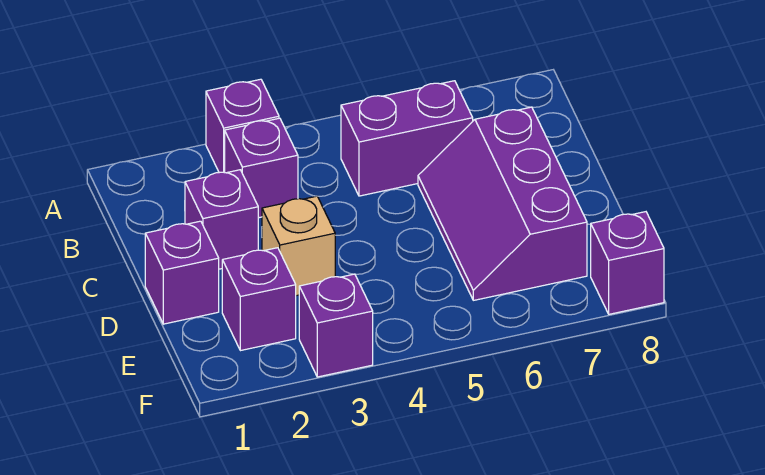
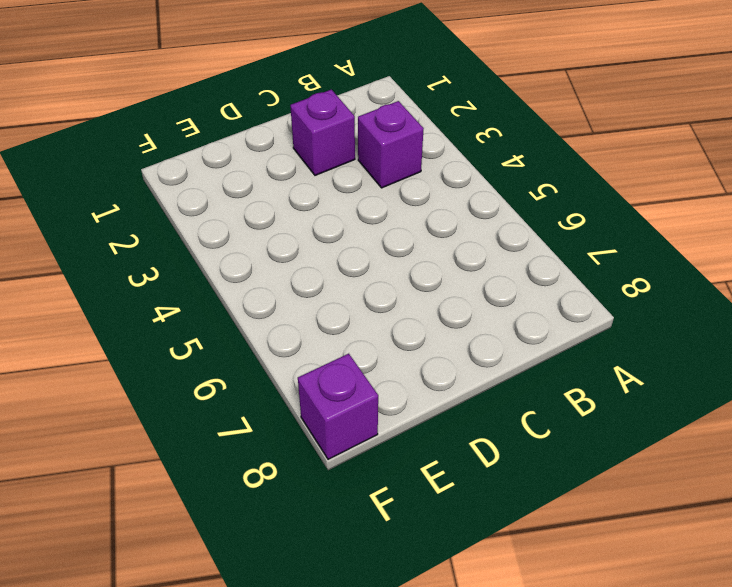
none -> purple brick A3 level 1
none -> purple brick B5:B6 level 1

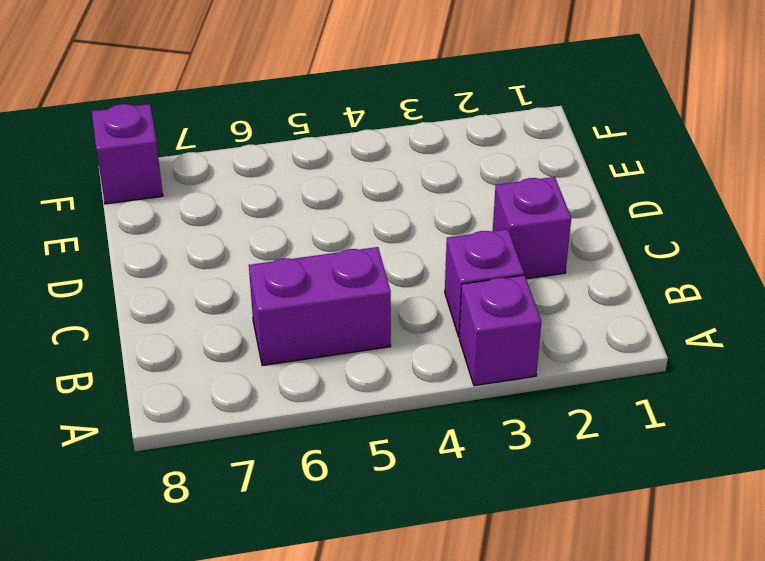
none -> purple slope C6:E7 level 1 top 7
none -> purple brick D1 level 1

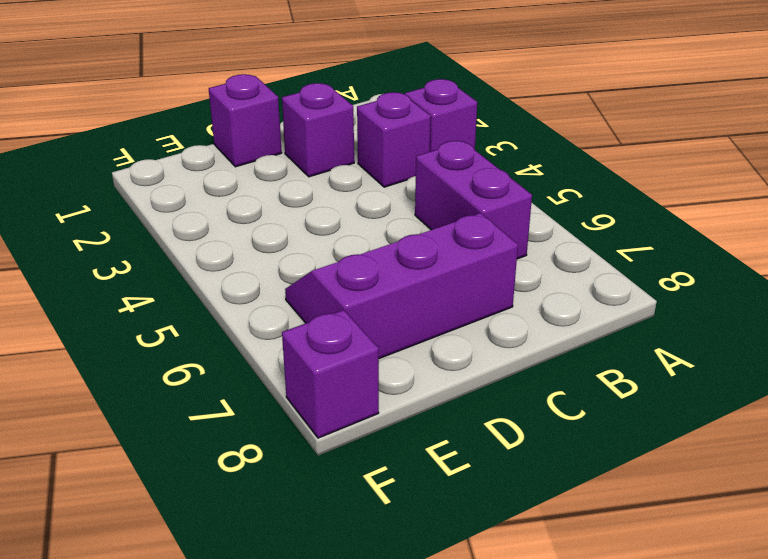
none -> tan brick D3 level 1
none -> purple brick E2 level 1

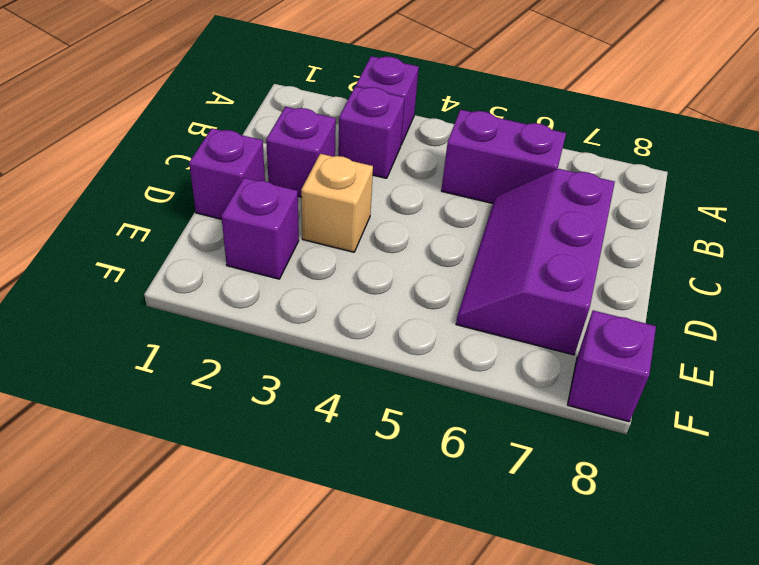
none -> purple brick F3 level 1

